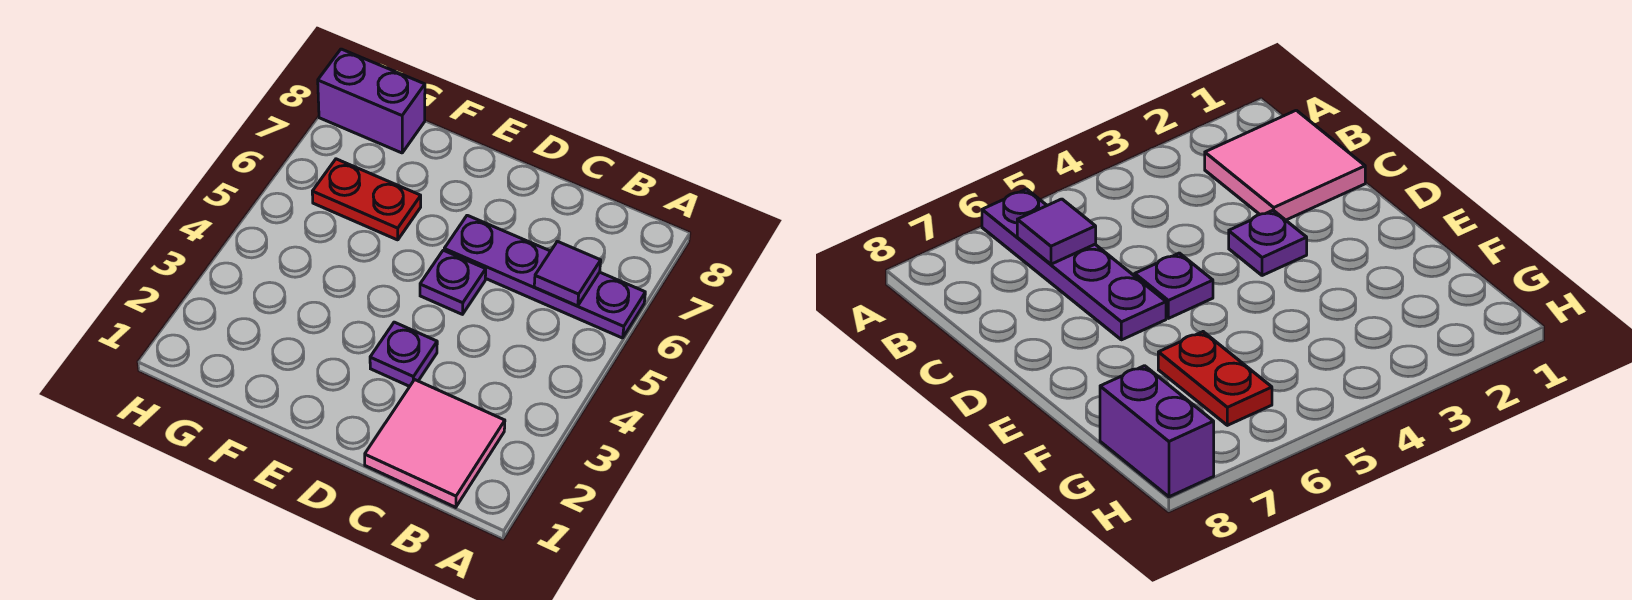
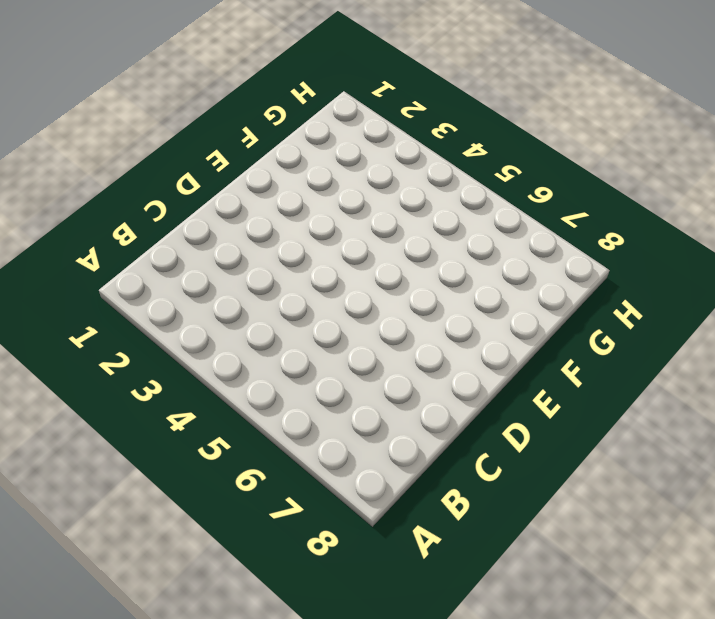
none -> purple plate A6:D6 level 1
none -> pink tile B1:C2 level 1

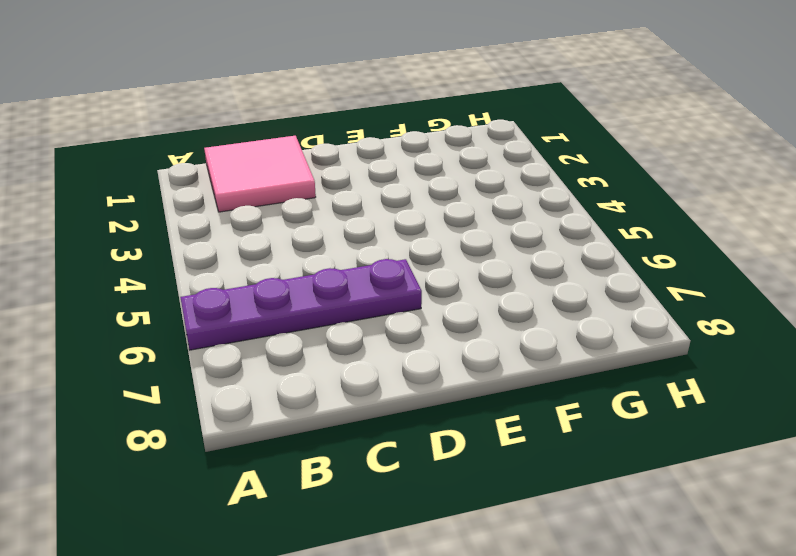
none -> purple plate D3 level 1
none -> purple plate D5 level 1

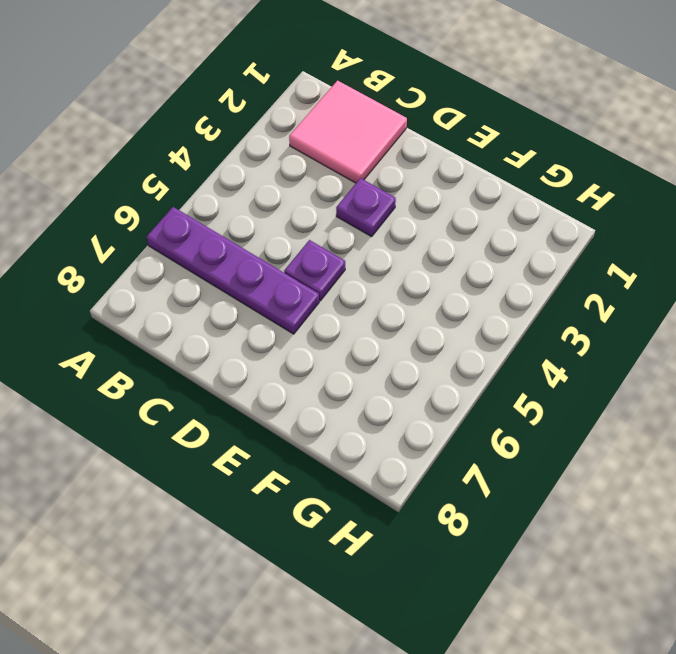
none -> red plate F6:G6 level 1
none -> purple brick G8:H8 level 1

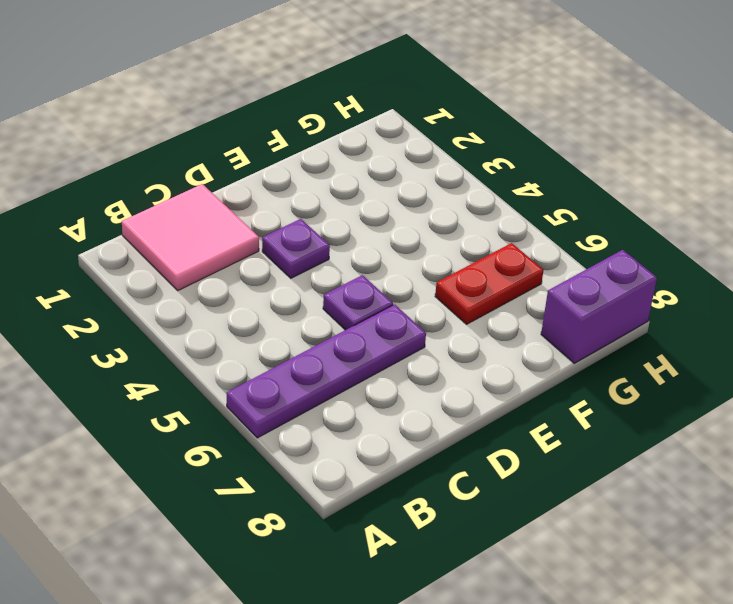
none -> purple tile B6 level 2

